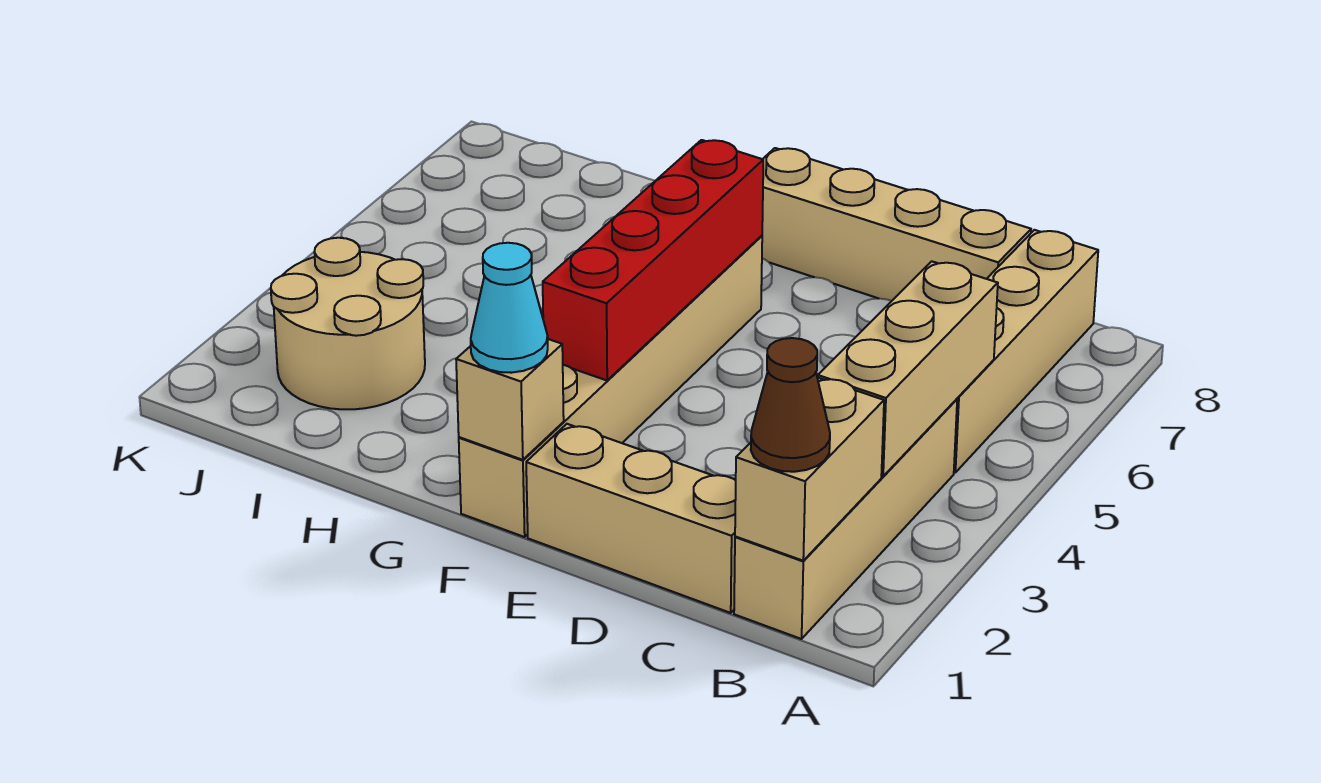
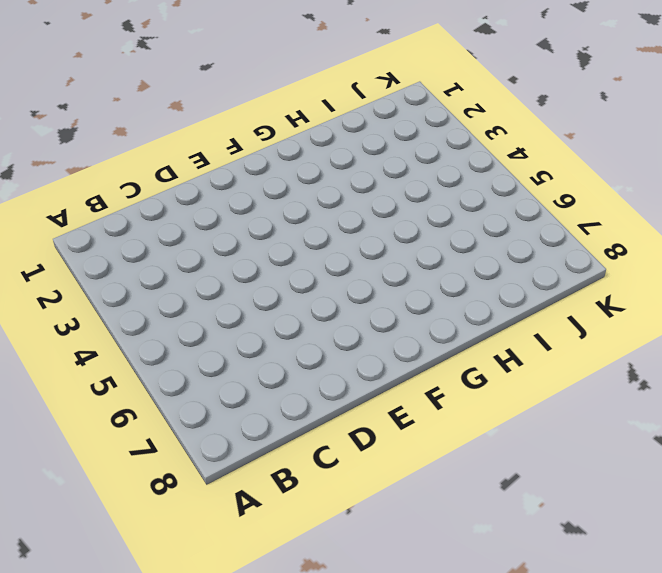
none -> tan brick B1:B4 level 1
none -> tan brick B5:B8 level 1
none -> tan brick C1:E1 level 1

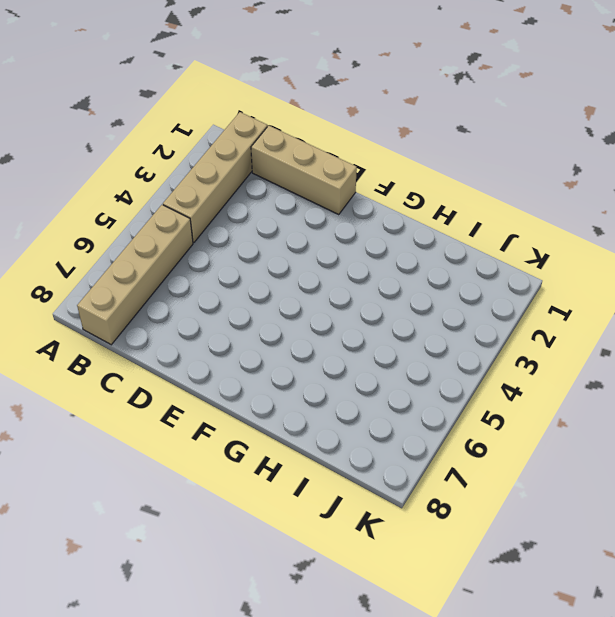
none -> tan brick C8:F8 level 1
none -> tan brick F1:F6 level 1
none -> tan round brick I2:J3 level 1

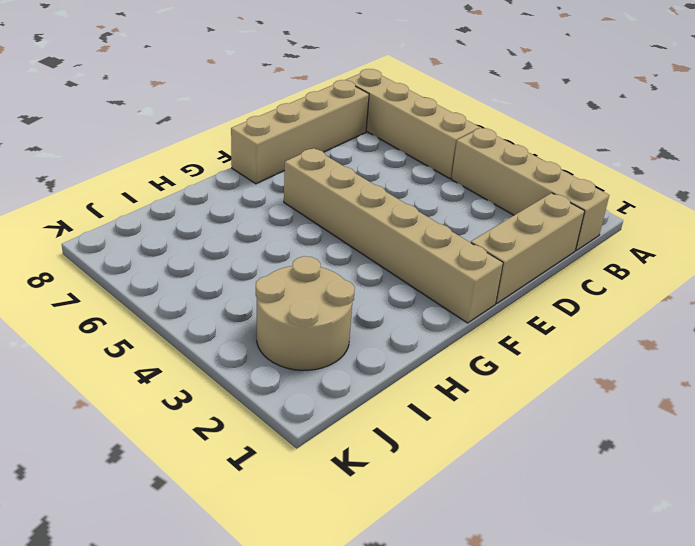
none -> tan brick B1:B2 level 2
none -> tan brick B3:B5 level 2
none -> tan brick F1 level 2

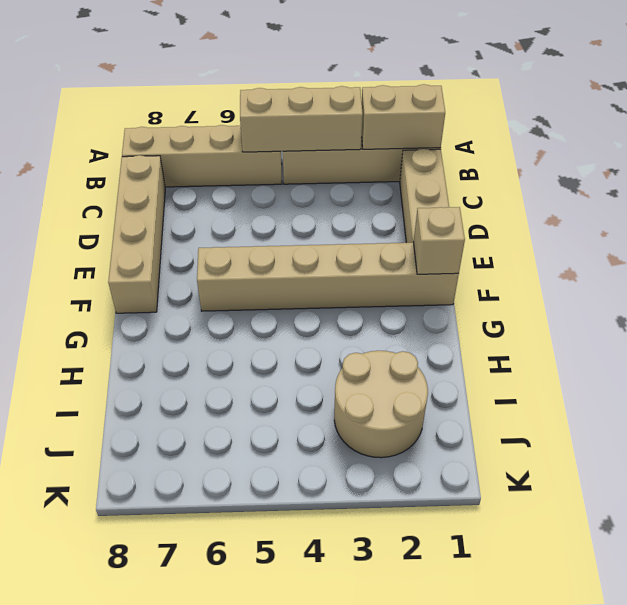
none -> red brick F3:F6 level 2
none -> brown cone B1 level 3
none -> cyan cone F1 level 3

